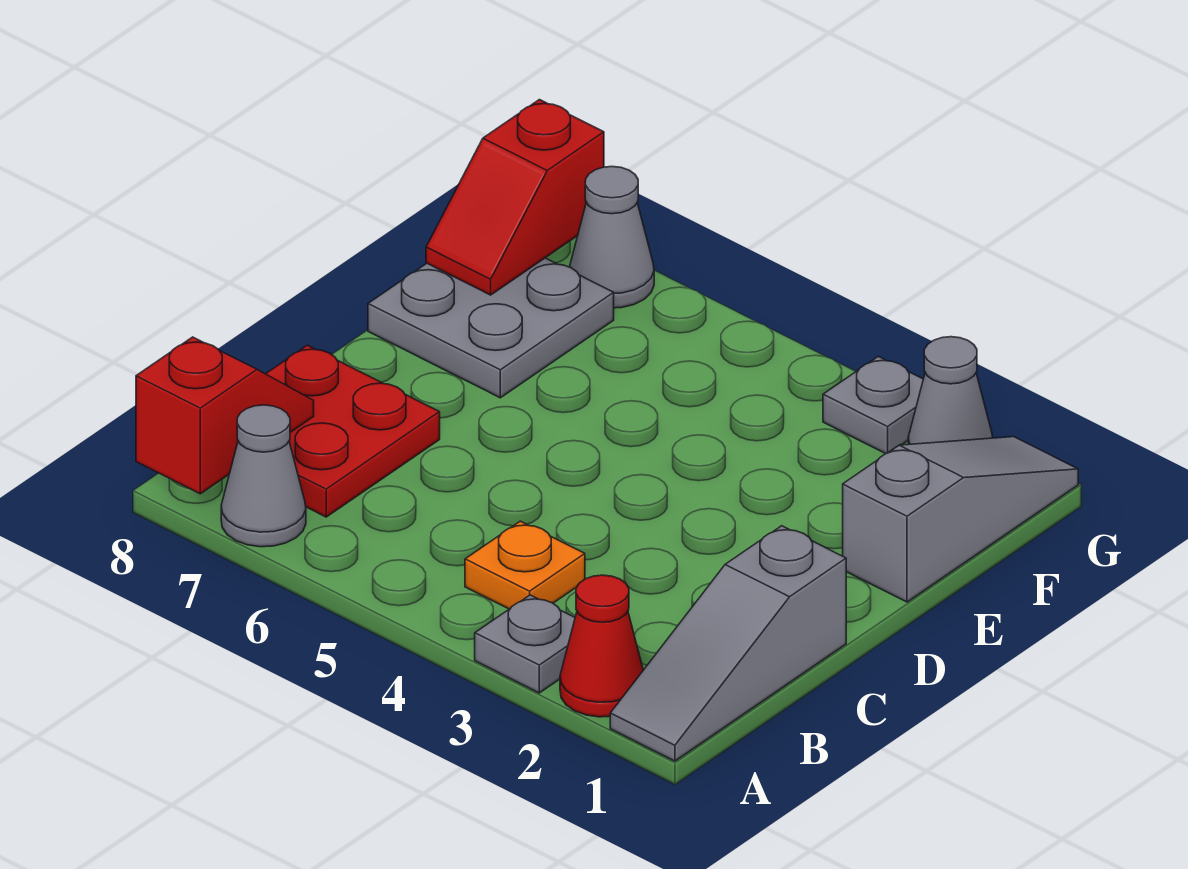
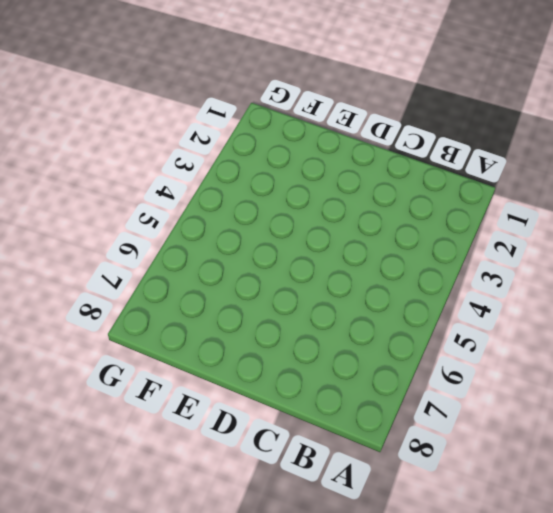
none -> grey slope A1:C1 level 1 top C
none -> red cone A2 level 1
none -> grey plate A3 level 1

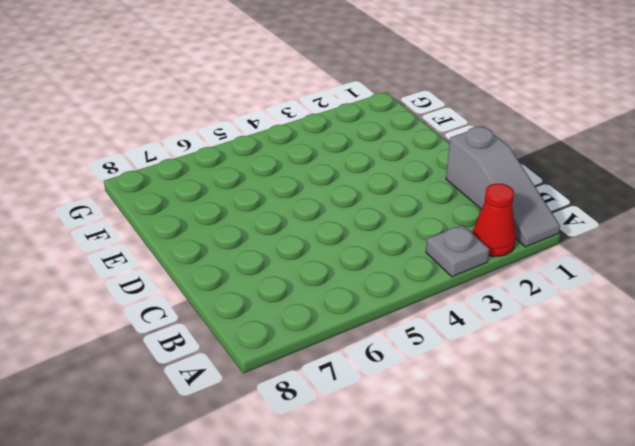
none -> grey cone A7 level 1
none -> orange plate B4 level 1
none -> red plate B7:C8 level 1

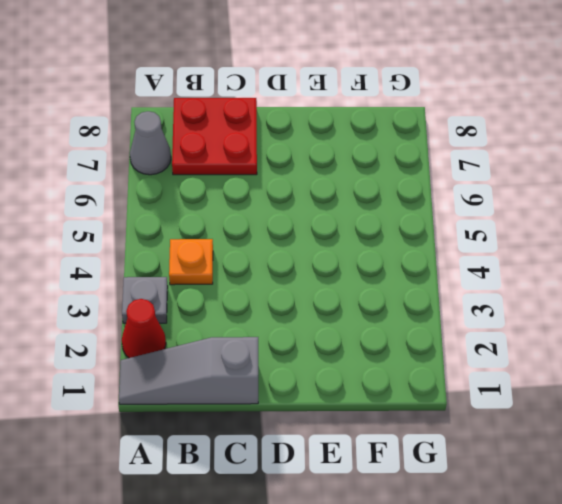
none -> grey slope E1:G1 level 1 top E
none -> grey plate E7:F8 level 1
none -> grey cone G2 level 1

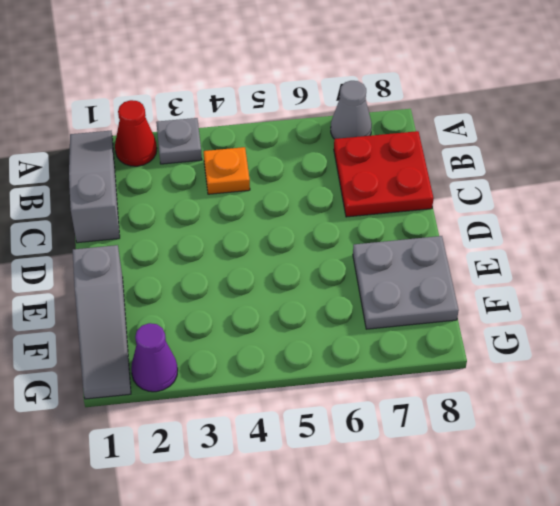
purple cone G2 level 1 -> grey cone G2 level 1
none -> grey plate G3 level 1
none -> grey cone G7 level 1
none -> red slope A8:B8 level 2 top A

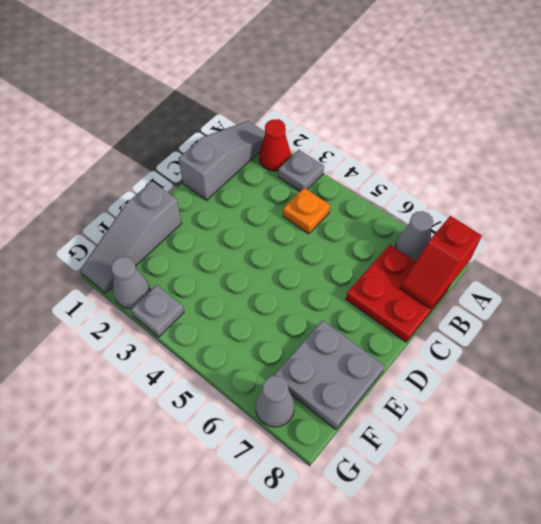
none -> red slope F8:G8 level 2 top G

